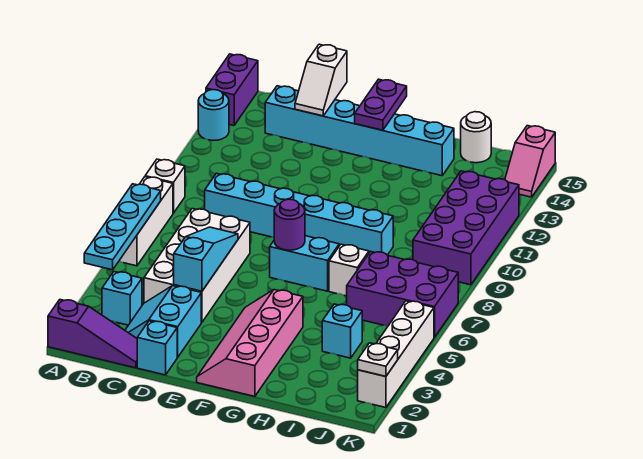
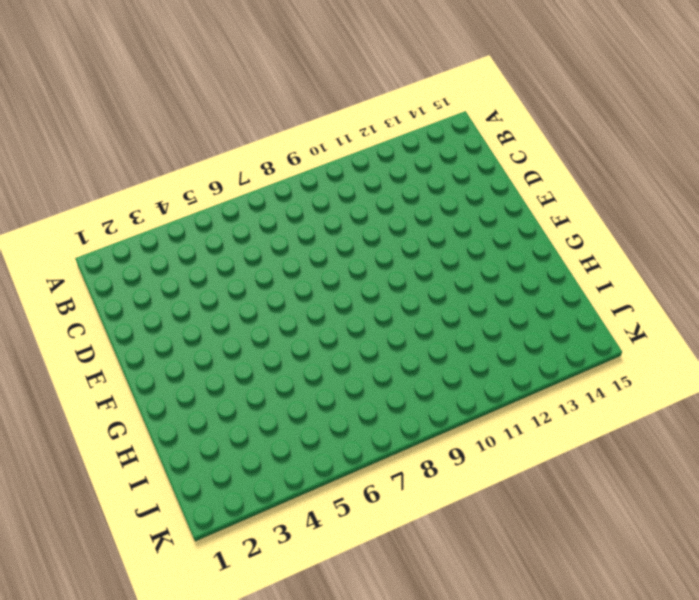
none -> purple slope A1:C1 level 1 top A
none -> white brick A6:A8 level 1
none -> white brick A9 level 1

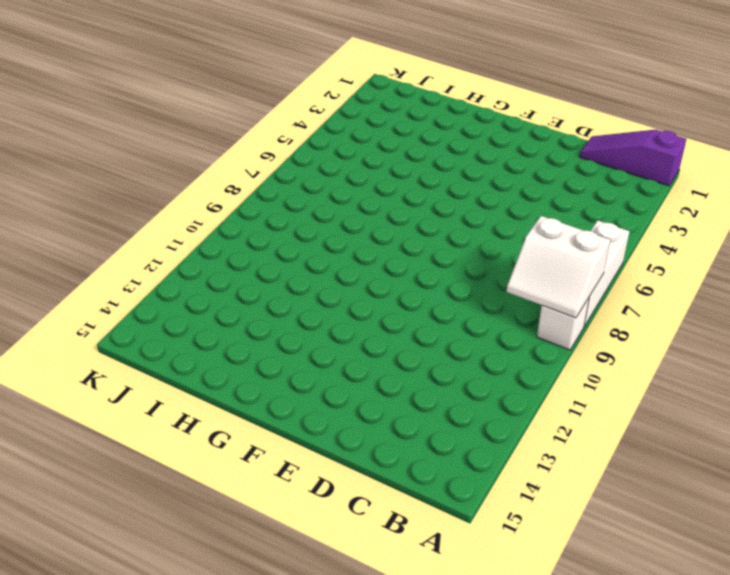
white slope A8:B9 level 2 top 8 -> none
none -> cyan round brick A13 level 1
none -> purple brick A14:A15 level 1
none -> cyan brick B3 level 1

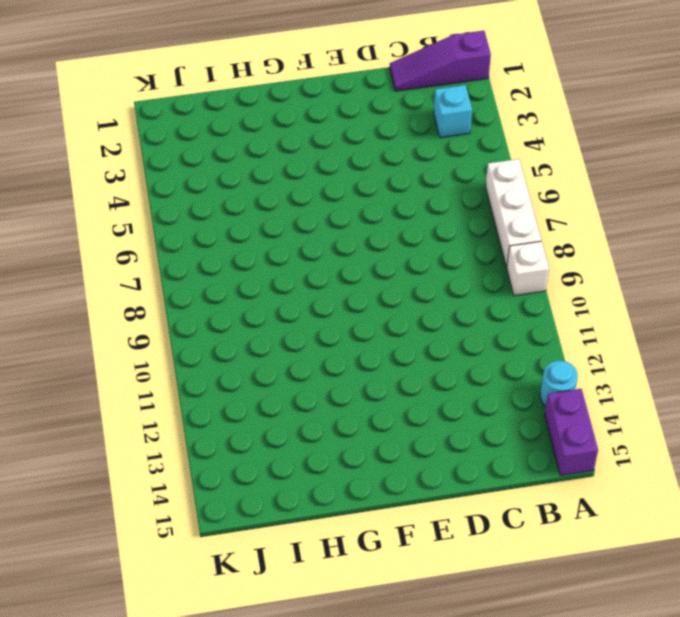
none -> cyan slope C2:D3 level 1 top D
none -> white brick C4:D7 level 1
none -> cyan brick C9:H9 level 1

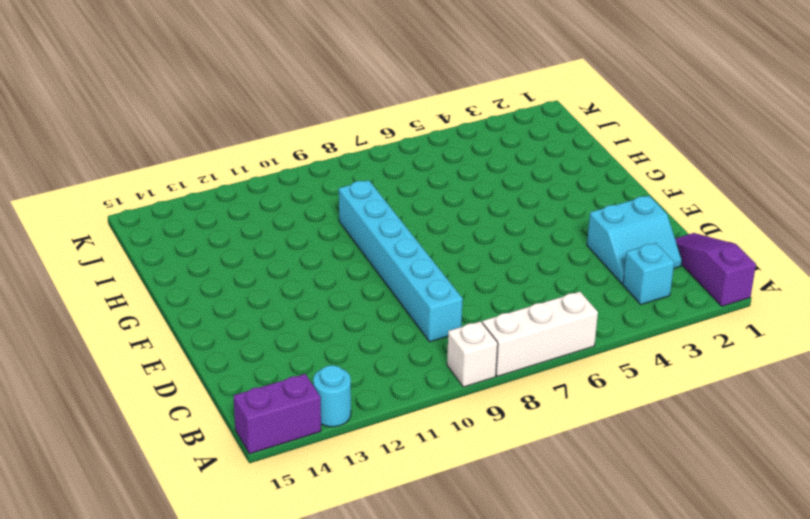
none -> white brick C4:D7 level 1
none -> cyan brick C14:H14 level 1
none -> cyan brick D1 level 1

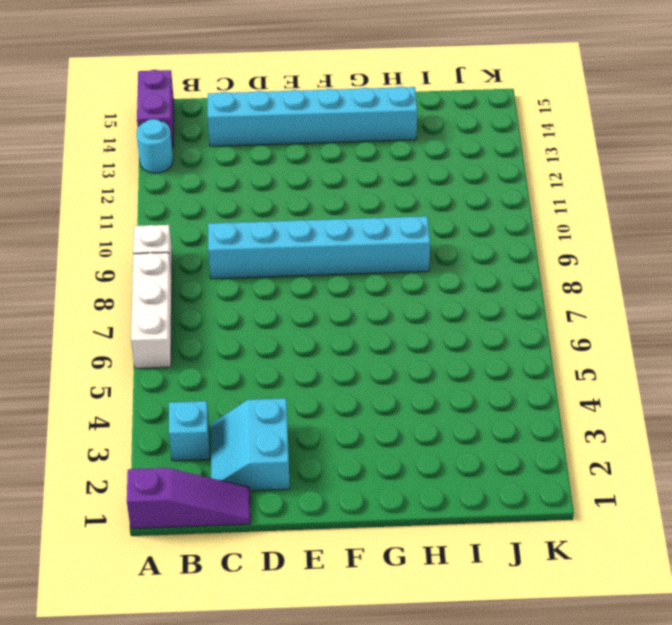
none -> white brick C4:D7 level 1
none -> cyan brick D1 level 1
none -> pink slope F1:G4 level 1 top G

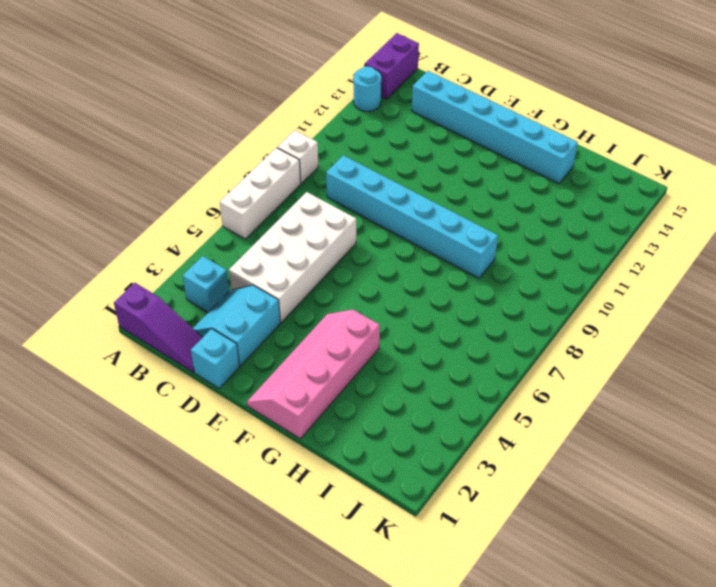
none -> cyan brick F7:G7 level 1
none -> white brick H7 level 1
none -> cyan brick I4 level 1

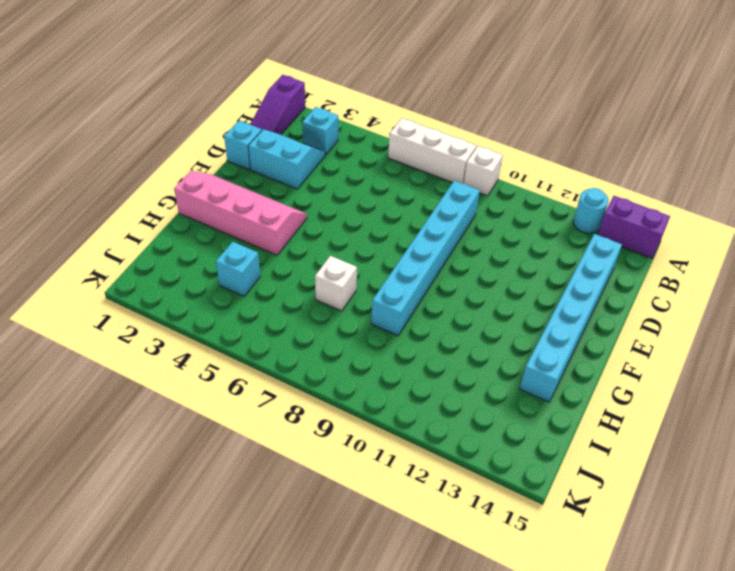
none -> white brick C4:D7 level 1
none -> cyan brick F7:G7 level 1
none -> purple brick I6:K7 level 1

